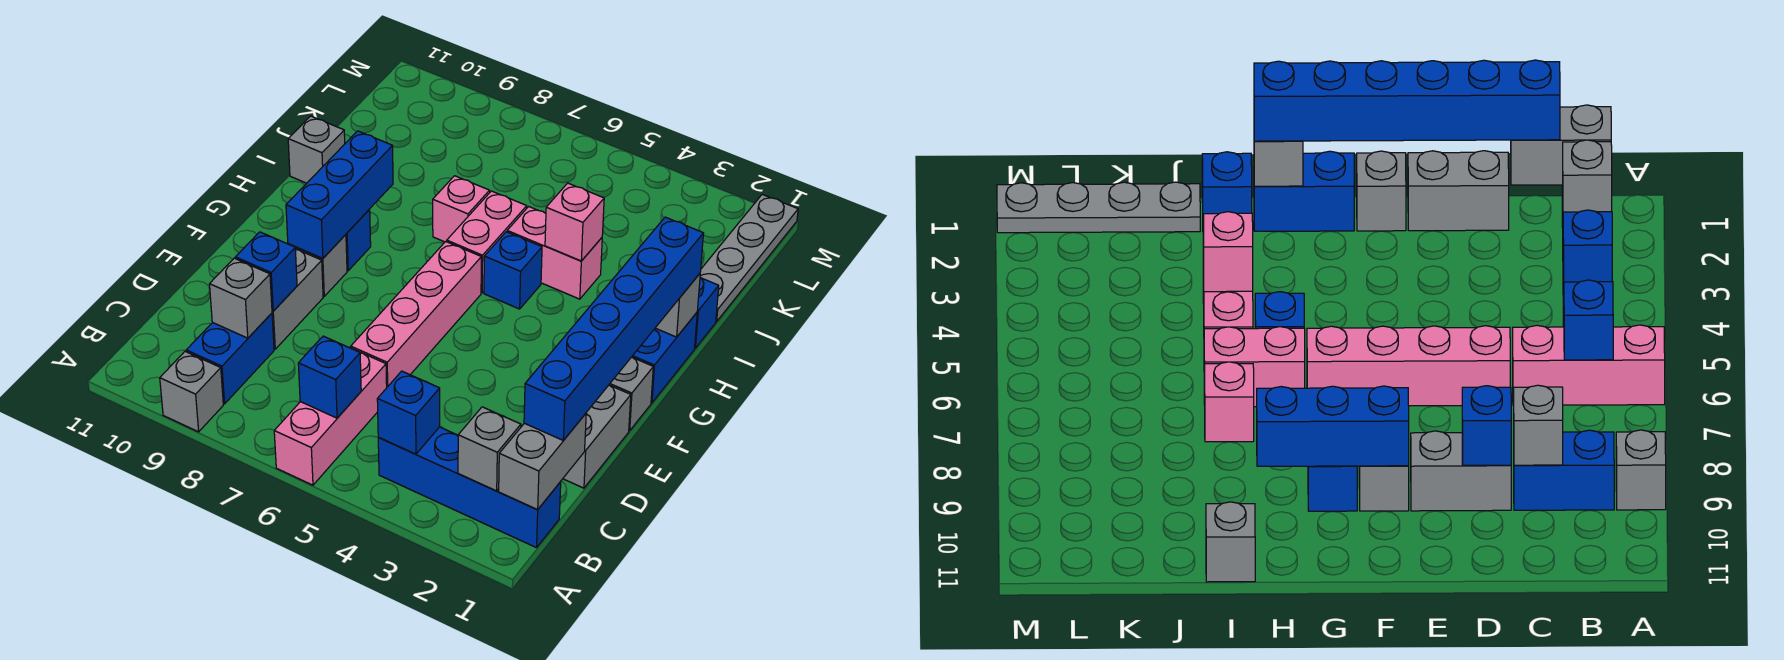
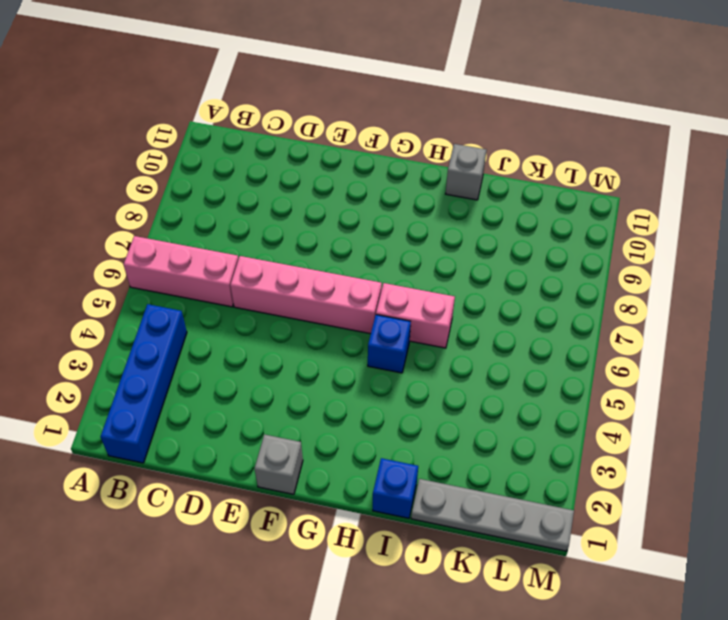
none -> grey brick A9 level 1
none -> blue brick B9:C9 level 1
none -> grey brick D1:E1 level 1

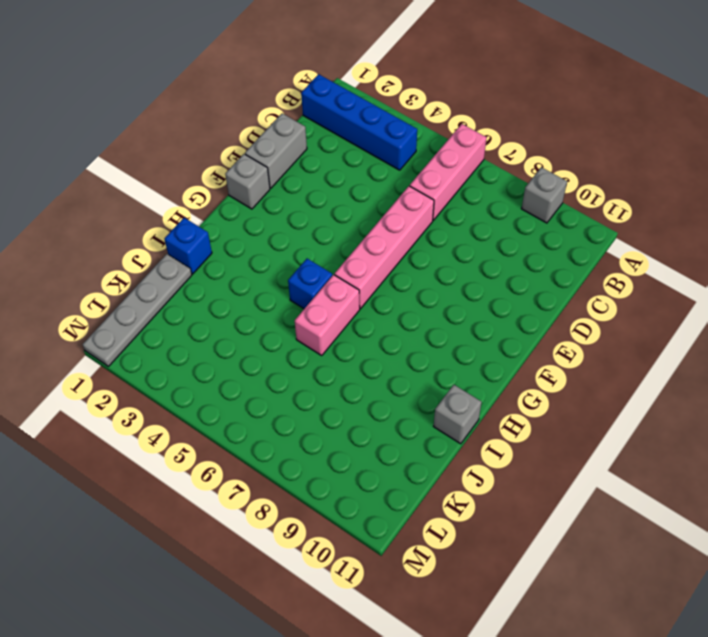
none -> blue brick B9:C9 level 1
none -> grey brick D9:E9 level 1
none -> grey brick F9 level 1

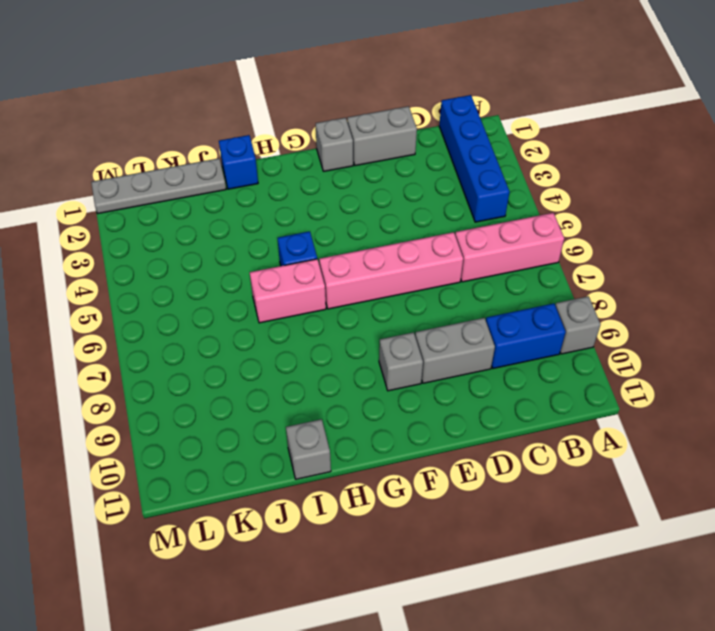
none -> blue brick G1:H1 level 1
none -> blue brick G9 level 1
none -> pink brick I4:I5 level 1

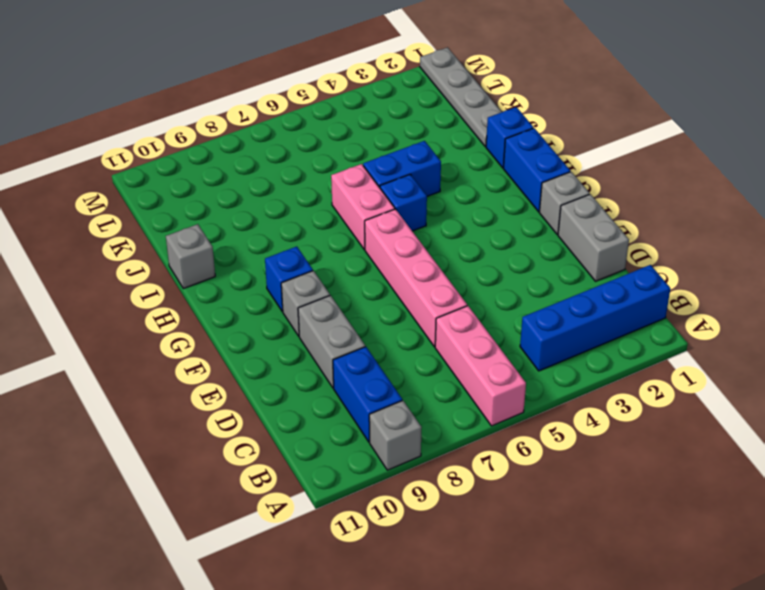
blue brick I4:I5 level 1 -> pink brick I4:I5 level 1
none -> pink brick I7 level 1
none -> grey brick B1:C1 level 2
none -> grey brick B2 level 2

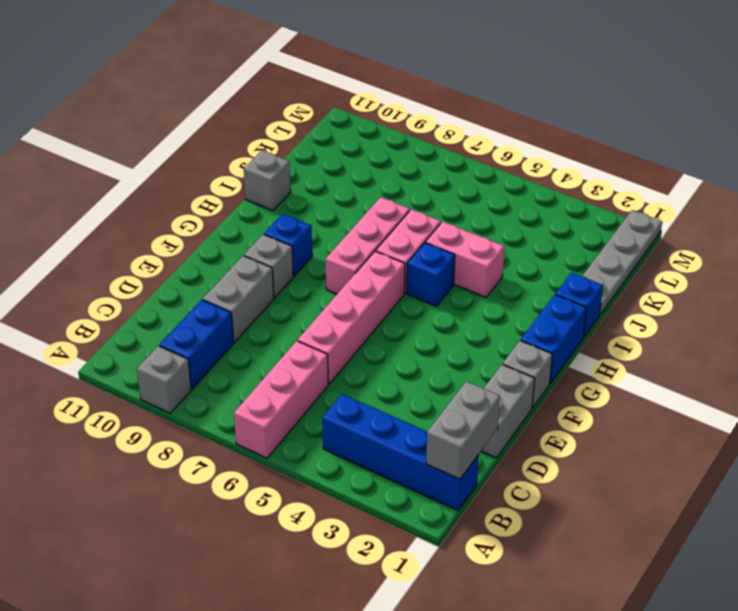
pink brick G7:I7 level 1 -> pink brick I7 level 1
none -> grey brick B2 level 2
none -> blue brick B4 level 2
none -> blue brick B6 level 2

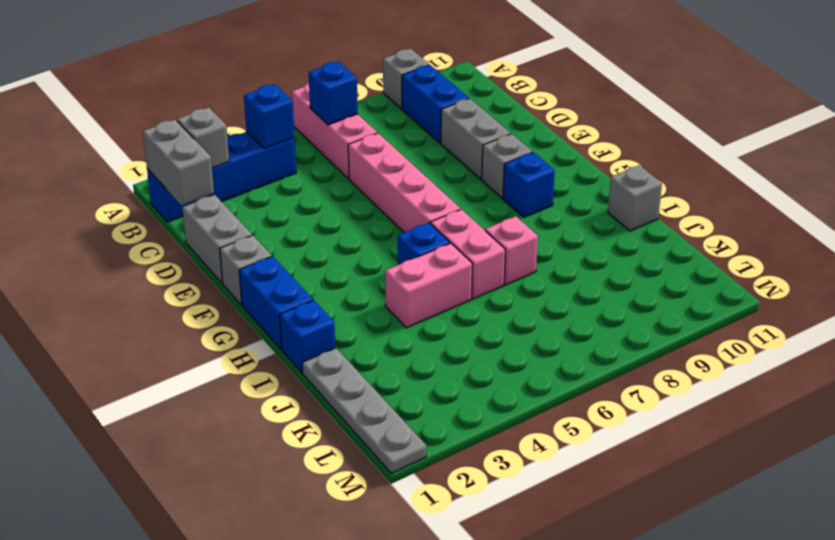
none -> grey brick C9 level 2
none -> blue brick D9 level 2
none -> blue brick F9:H9 level 2

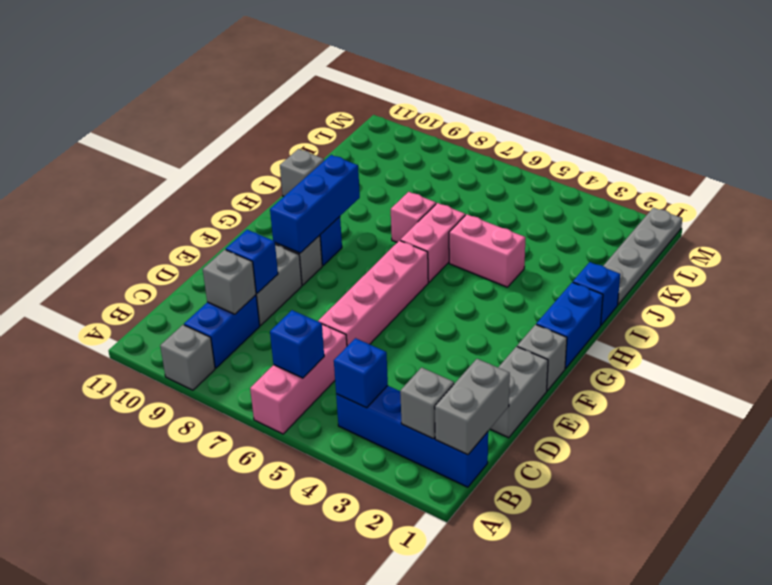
none -> blue brick H5 level 1
none -> grey brick H1 level 2
none -> pink brick I4 level 2

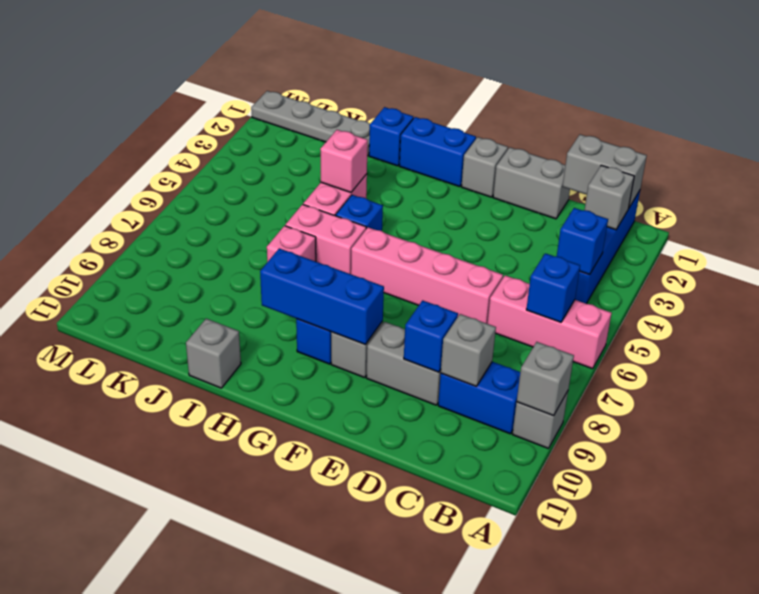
grey brick A9 level 2 -> grey brick H1 level 2
none -> blue brick C1:H1 level 3

